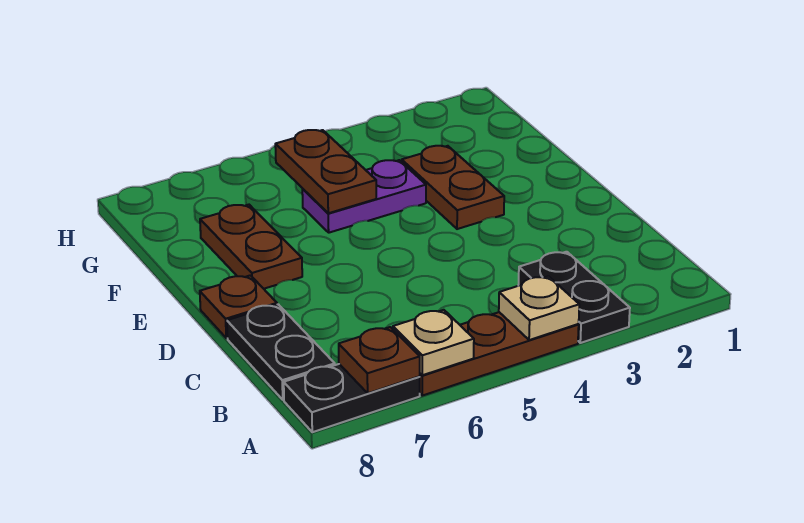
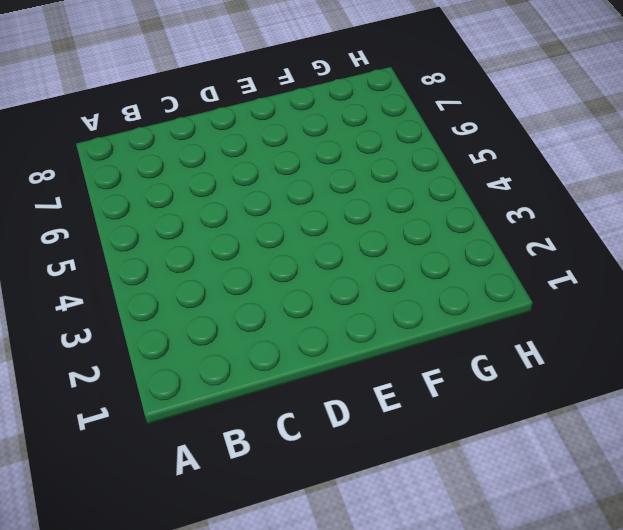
none -> black plate A3:B3 level 1
none -> brown plate A4:A6 level 1
none -> black plate A7:A8 level 1

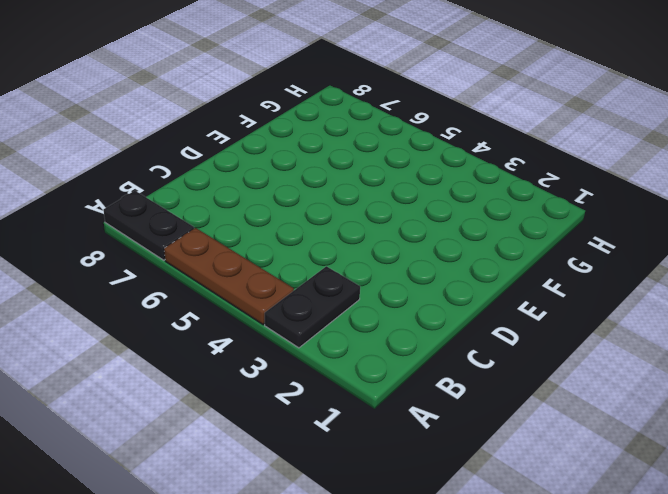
none -> black plate B8:C8 level 1
none -> brown plate D8 level 1
none -> brown plate E3:F3 level 1

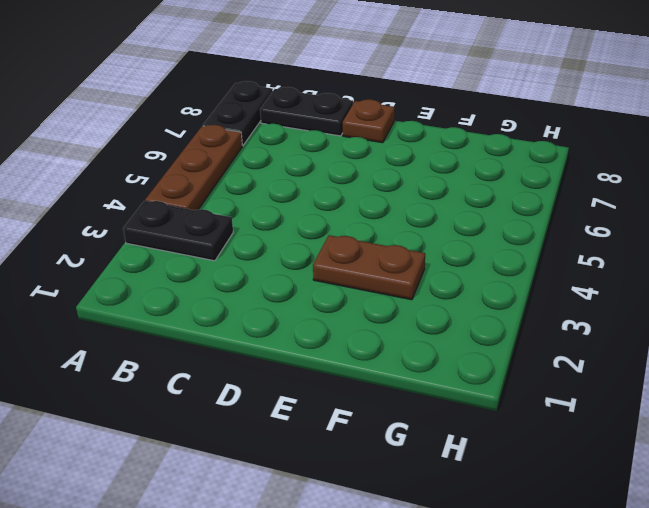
none -> brown plate E7:F7 level 1
none -> purple plate F4:F5 level 1
none -> tan plate A4 level 2

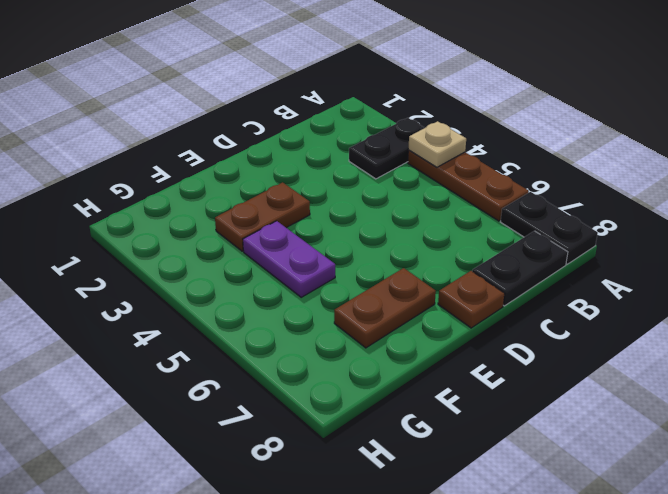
none -> tan plate A6 level 2
none -> brown plate A7 level 2
none -> brown plate F5:G5 level 2

